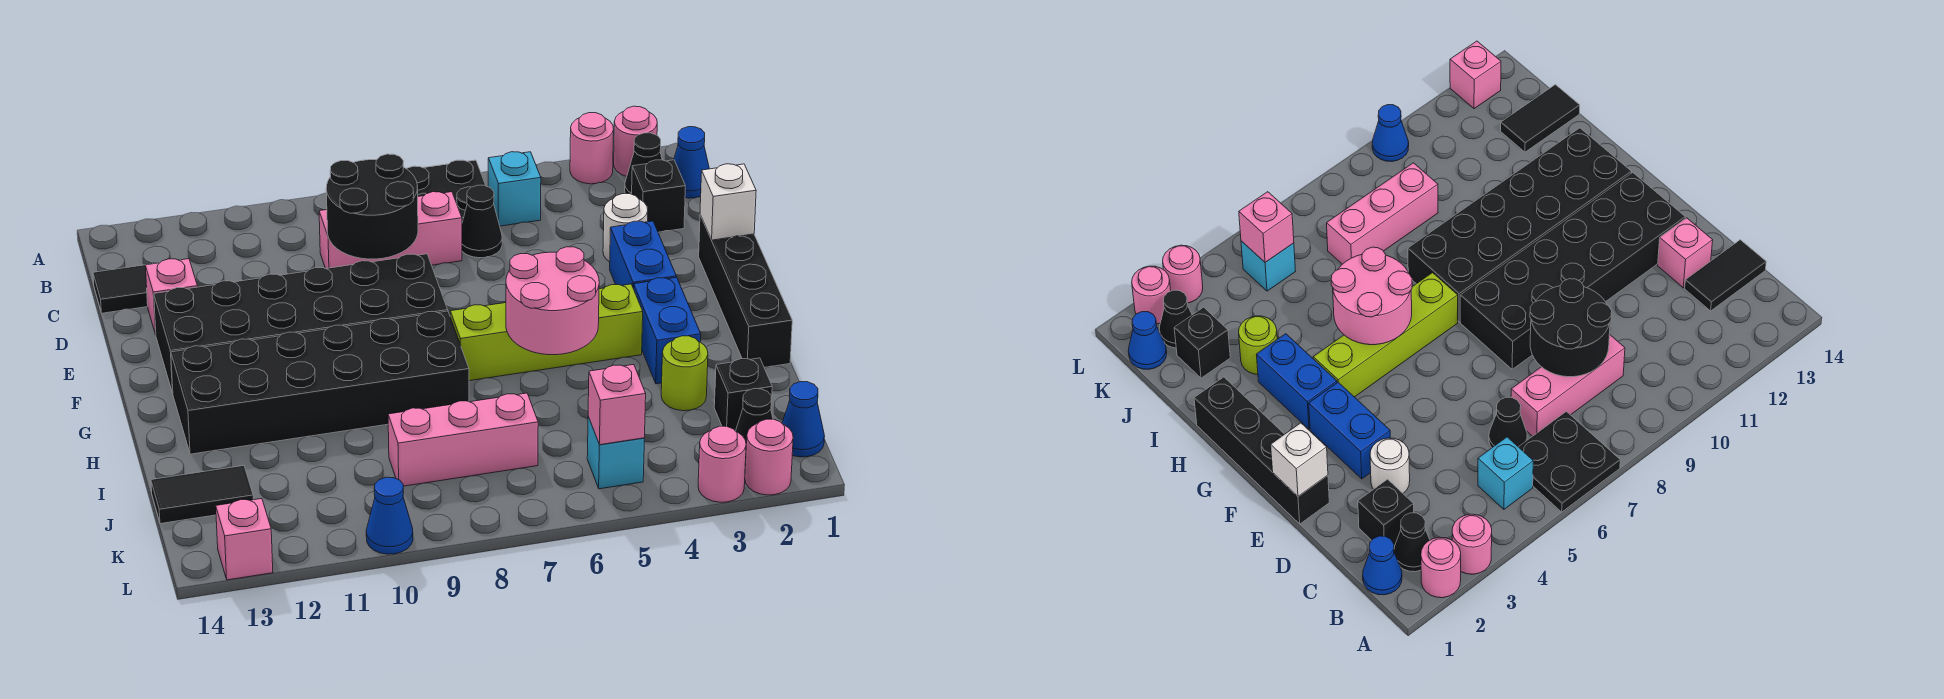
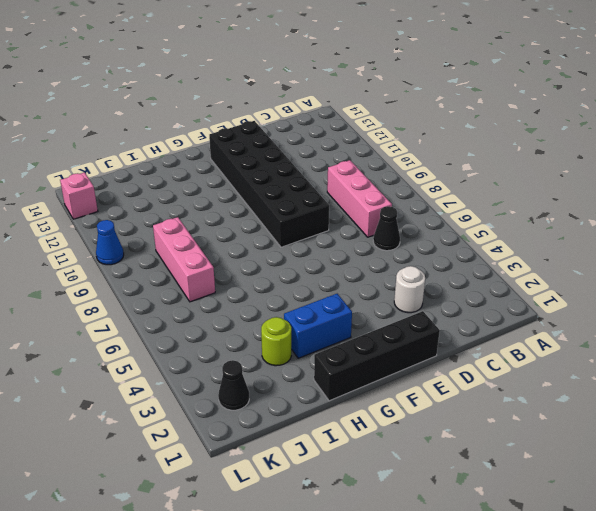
none -> pink round brick A2 level 1
none -> pink round brick A3 level 1
none -> black plate A6:B7 level 1
none -> blue cone B1 level 1

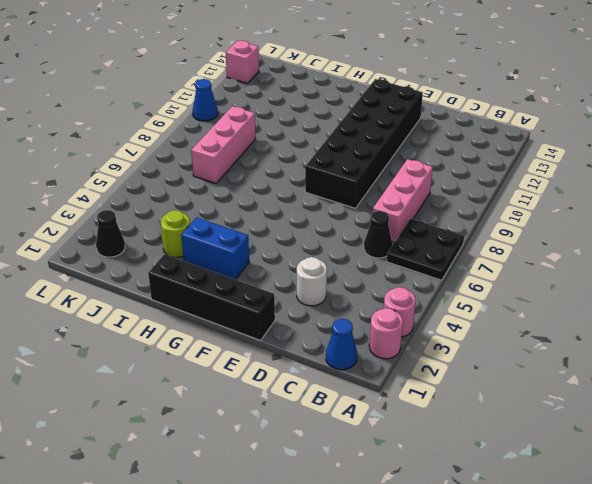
none -> black cone B2 level 1
none -> cyan brick B5 level 1
none -> black brick C2 level 1
none -> black tile C13:C14 level 1

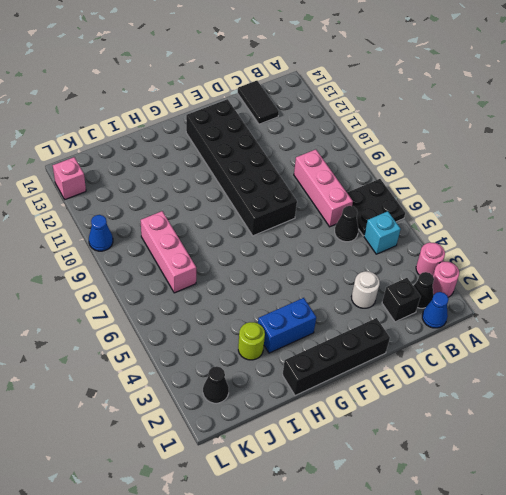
none -> pink brick D13 level 1
none -> blue brick E3:F3 level 1
none -> lime brick G4:G7 level 1
none -> black brick G8:H13 level 1

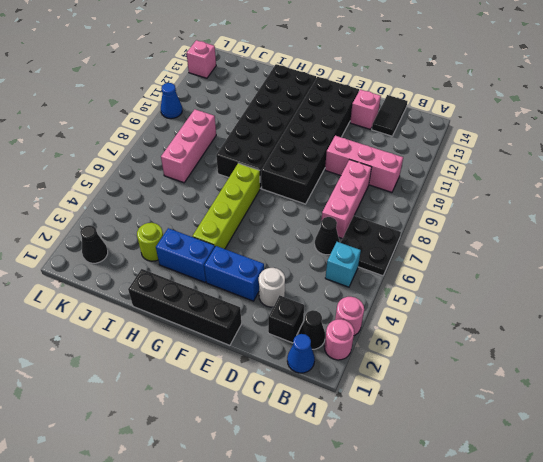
pink brick B10:D10 level 1 -> none
none -> black brick J2 level 1
none -> black tile J13:J14 level 1
none -> blue cone K1 level 1
none -> cyan brick K5 level 1

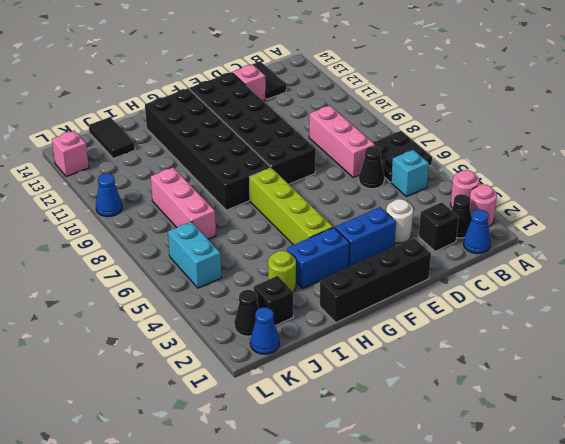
cyan brick K5:K6 level 1 -> cyan brick K5 level 1
none -> pink round brick L2 level 1
none -> pink round brick L3 level 1
none -> black round brick C8:D9 level 2
none -> white brick E1 level 2

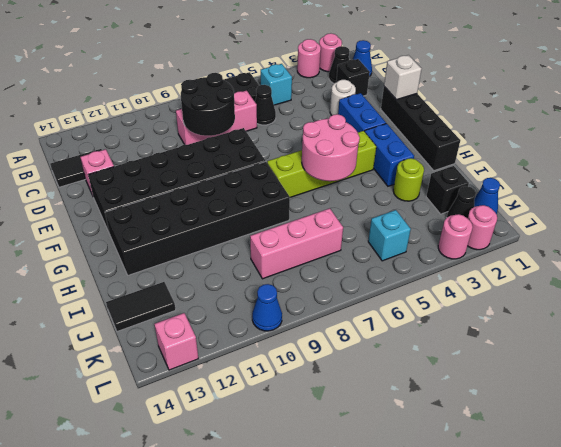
none -> pink brick K5 level 2

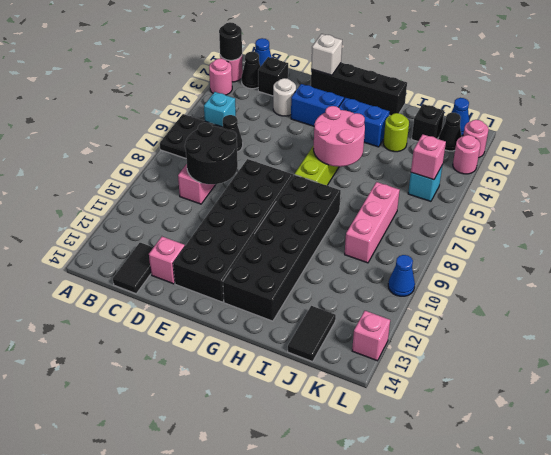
black round brick A2 level 2 -> none

